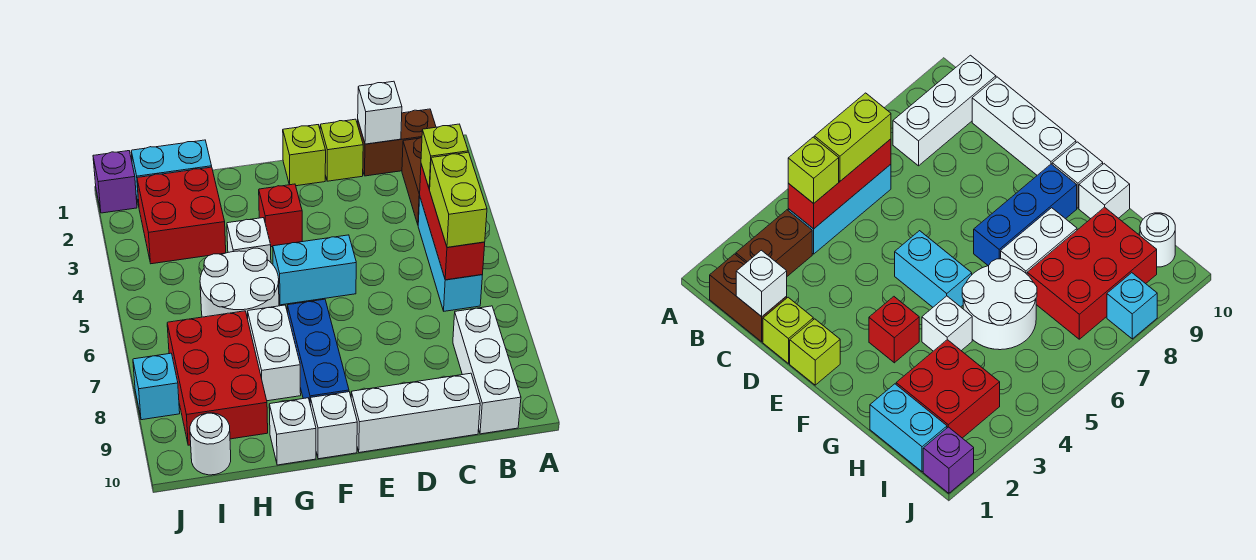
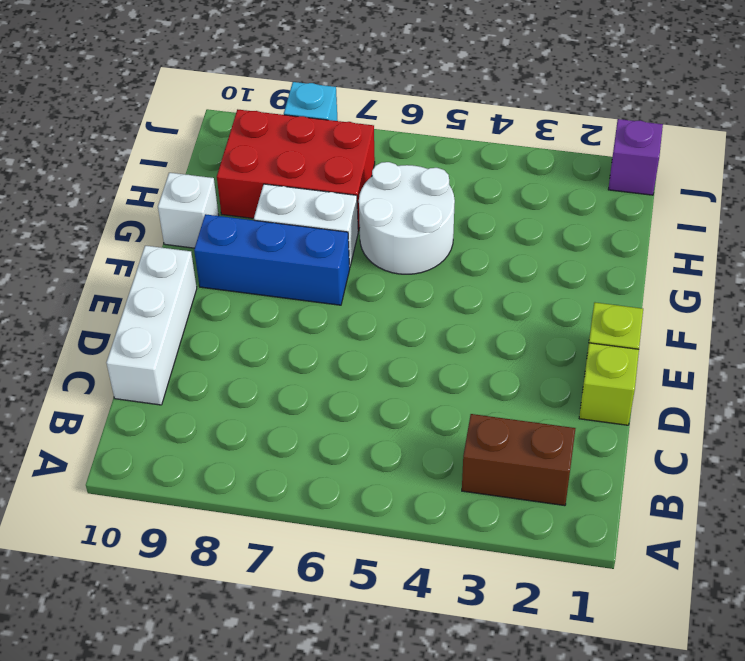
none -> brown brick B1:C1 level 1
none -> cyan brick B4:B6 level 1
none -> white brick B8:B10 level 1

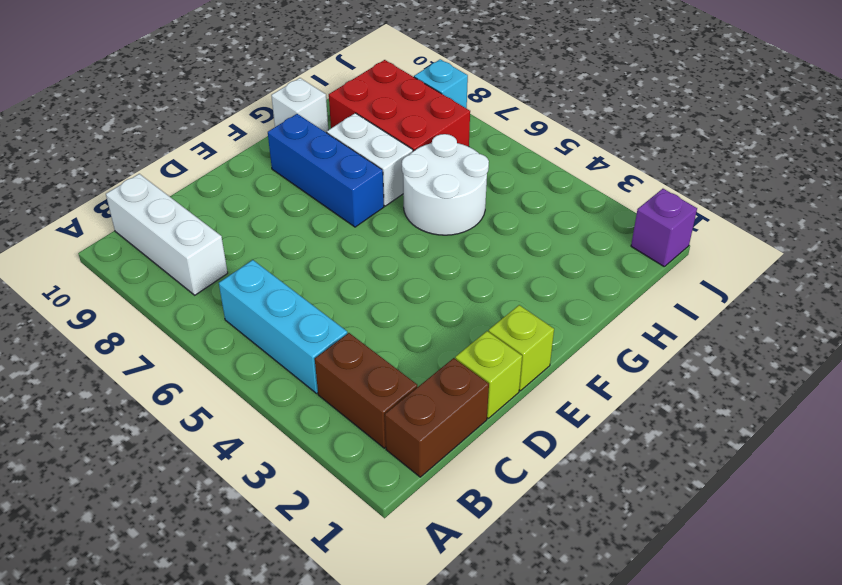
none -> white brick C10:E10 level 1
none -> cyan brick E5:F5 level 1
none -> red brick F3 level 1

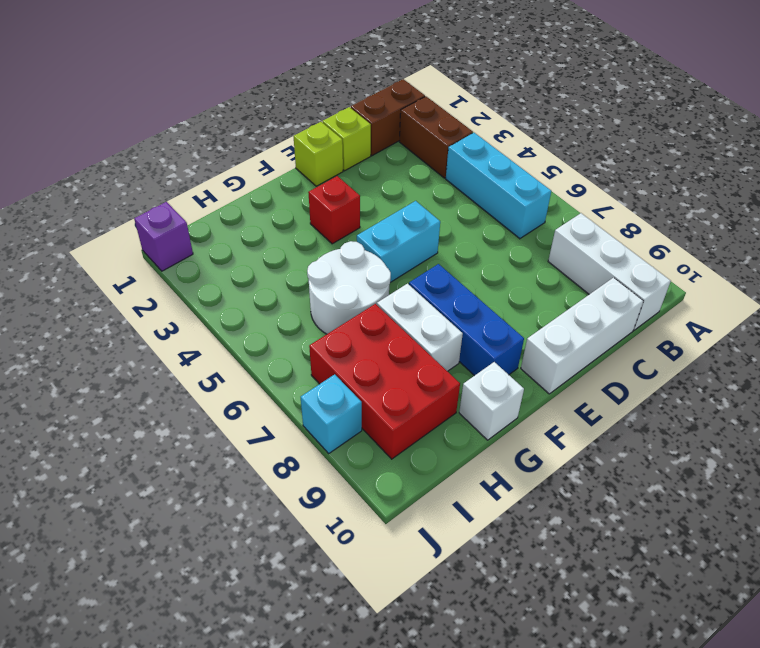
none -> white brick F10 level 1
none -> white brick G4 level 1
none -> cyan brick H1:I1 level 1

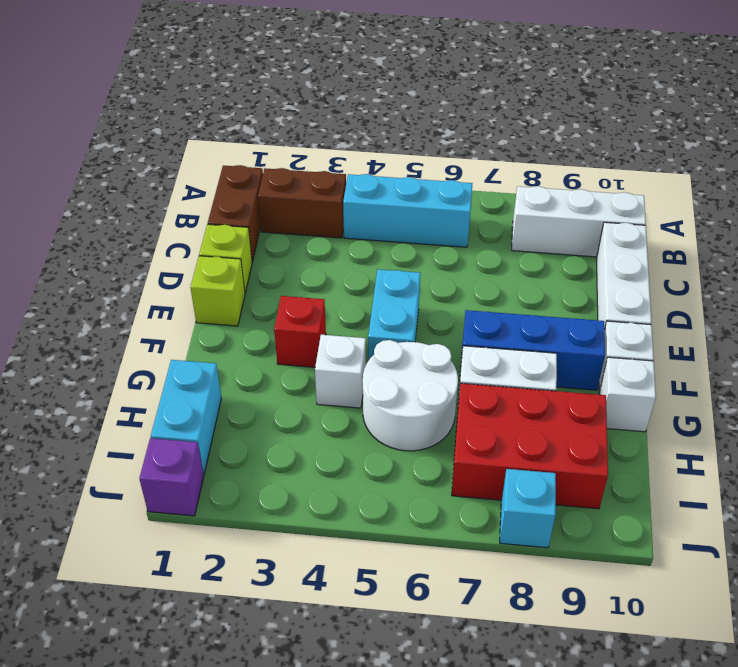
none -> red brick H2:I3 level 1
none -> white round brick I10 level 1
none -> red brick B4:B6 level 2

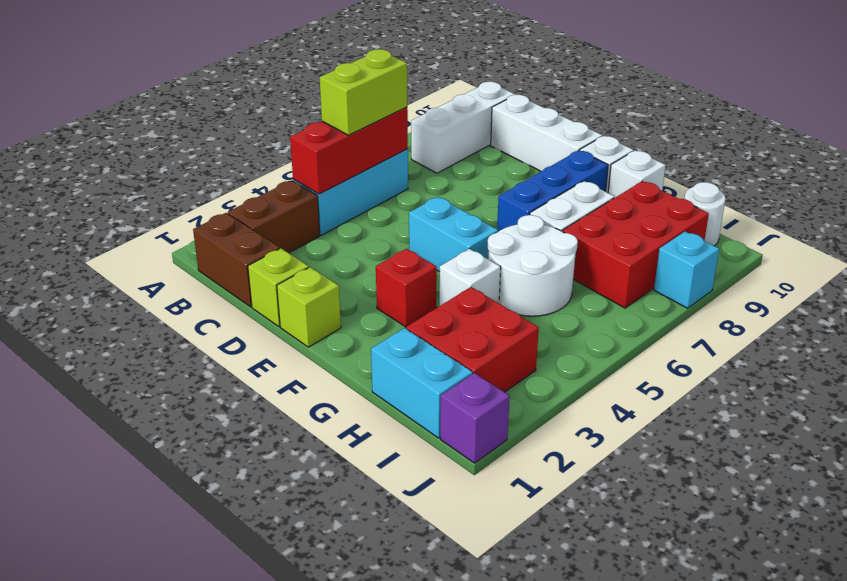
none -> white brick C1 level 2
none -> lime brick B4 level 3

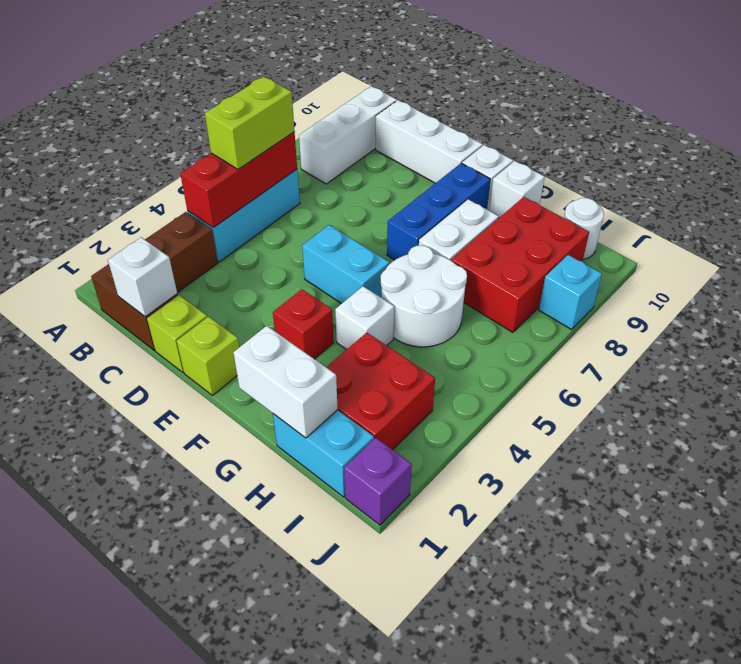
white brick G1:H1 level 2 -> none
none -> lime brick B4 level 3

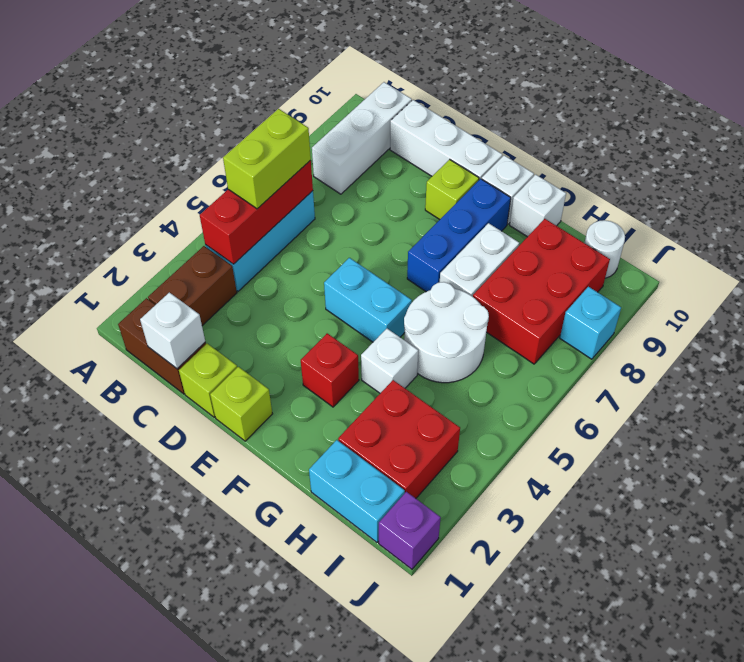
lime brick E9 level 1 -> lime brick B4 level 3

